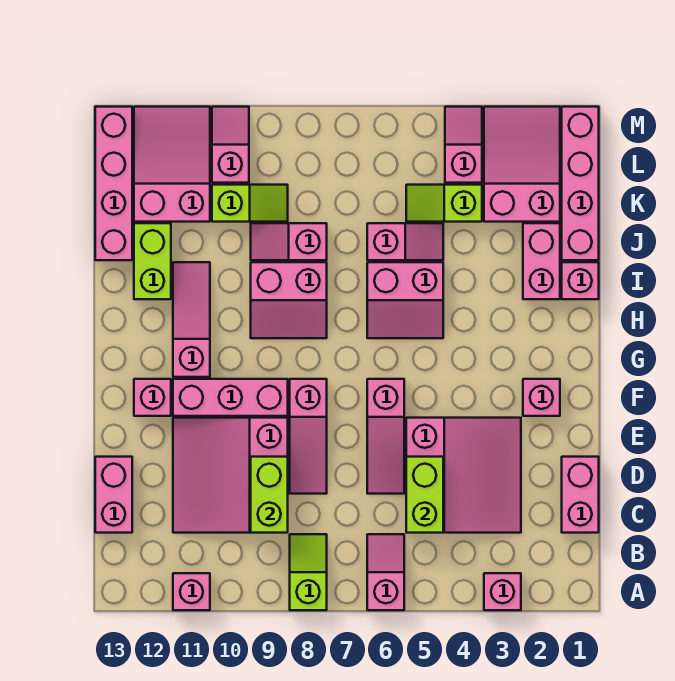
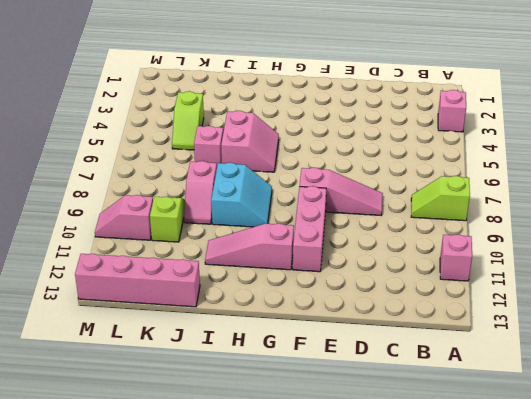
cyan slope H8:I9 level 1 top I -> pink slope H8:I9 level 1 top I
none -> pink slope A6:B6 level 1 top A
none -> pink brick C1:D1 level 1
none -> pink slope C3:E5 level 1 top 5
none -> pink slope C9:E11 level 1 top 9

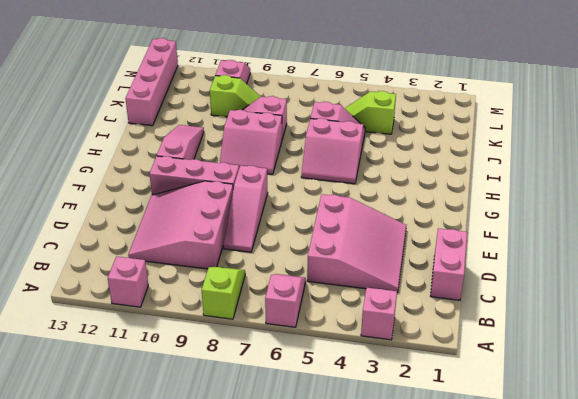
none -> pink brick C13:D13 level 1
none -> pink slope D6:F6 level 1 top F
none -> pink brick F2 level 1
none -> pink brick F12 level 1

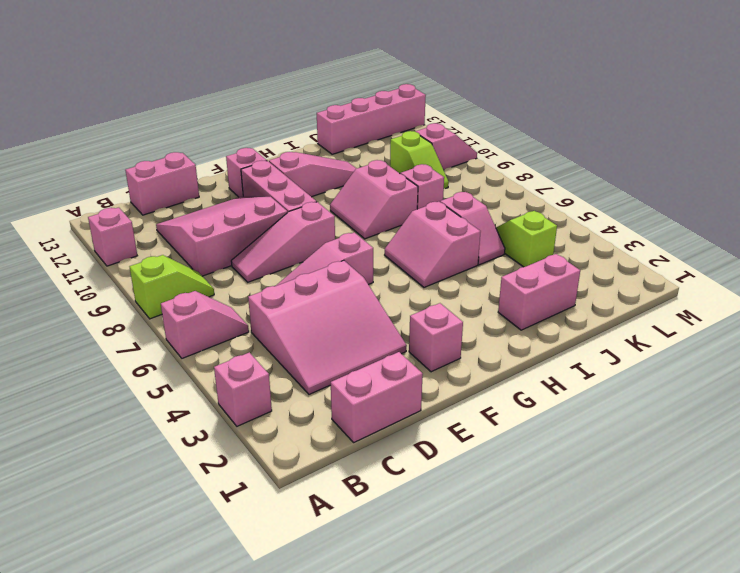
none -> pink brick I1 level 1
none -> lime brick I12:J12 level 1
none -> pink brick J1:M1 level 1
none -> pink slope K2:M3 level 1 top K

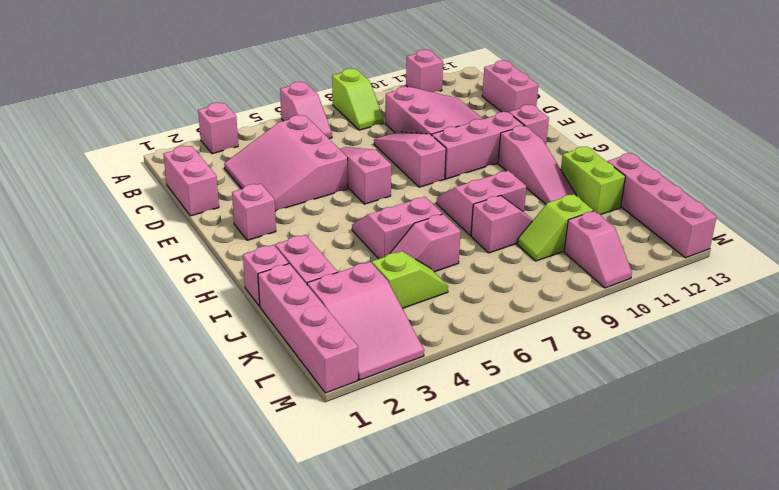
none -> pink slope K11:M12 level 1 top K
none -> pink slope L4:M4 level 1 top L
none -> lime brick C5:D5 level 2
none -> lime brick C9:D9 level 2

